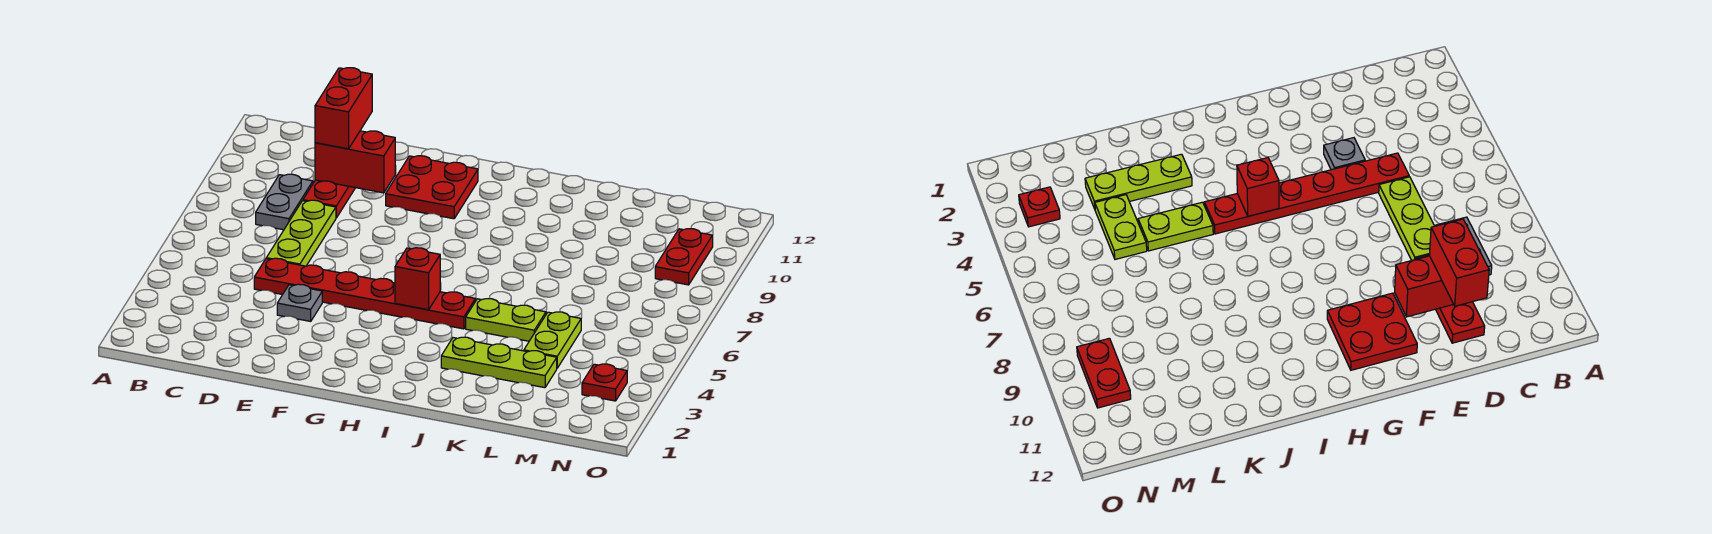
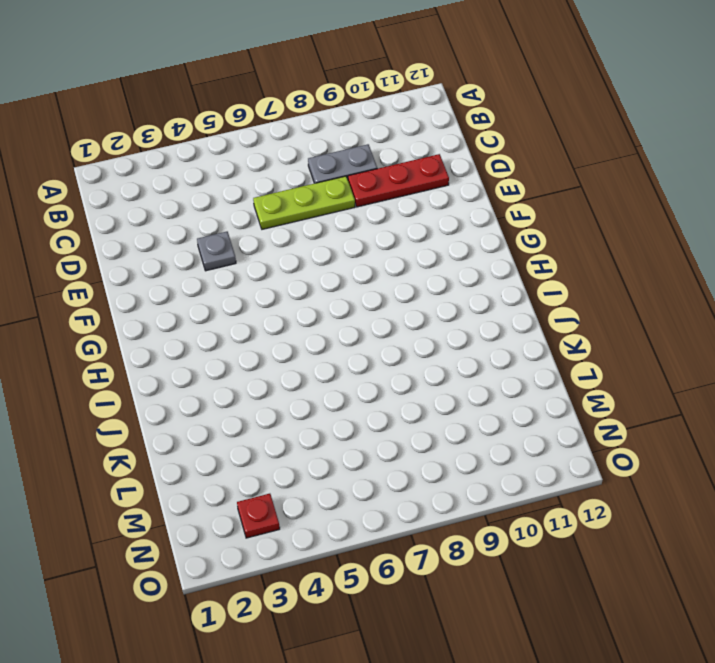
none -> red plate D5:I5 level 1
none -> red plate F10:G11 level 1
none -> lime plate J3:L3 level 1

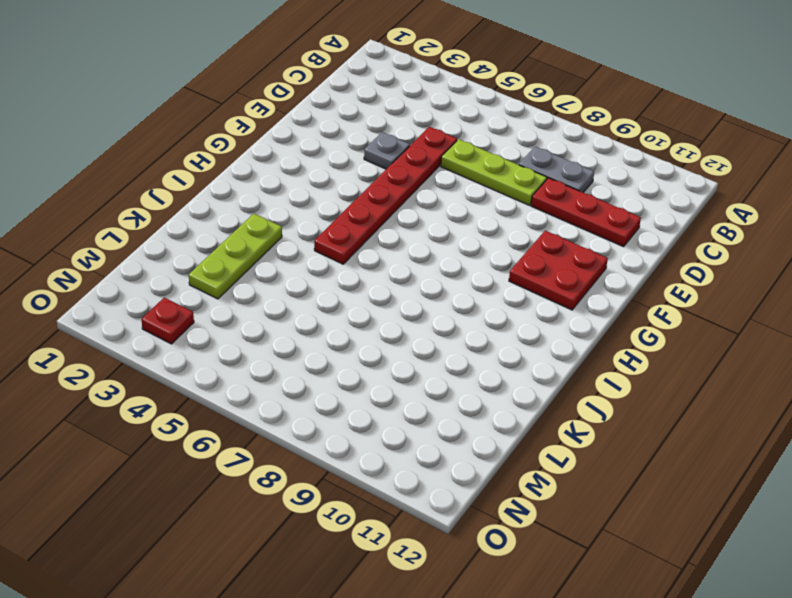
none -> lime plate J5:K5 level 1
none -> lime plate L4:L5 level 1
none -> red plate N9:N10 level 1

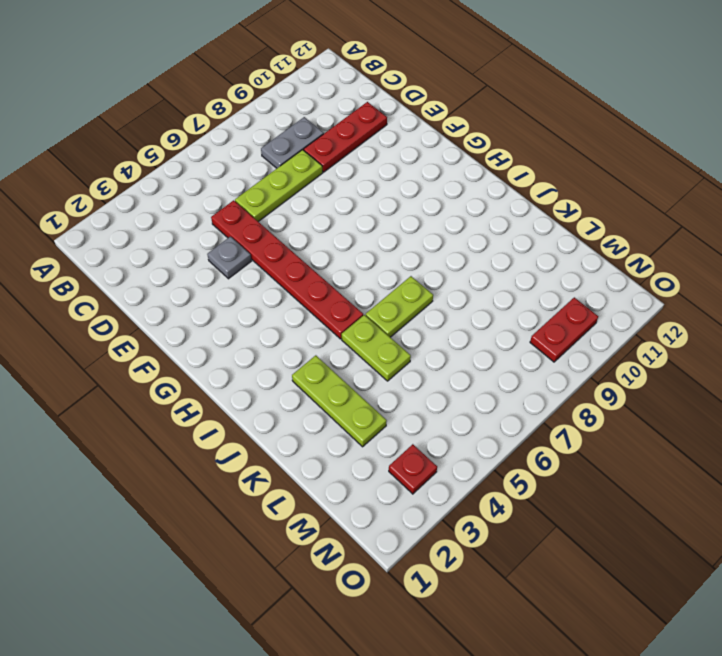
lime plate J6:J7 level 1 -> lime plate L4:L5 level 1
none -> red plate F10:G11 level 1
none -> red brick D10:E10 level 2
none -> red brick H5 level 2

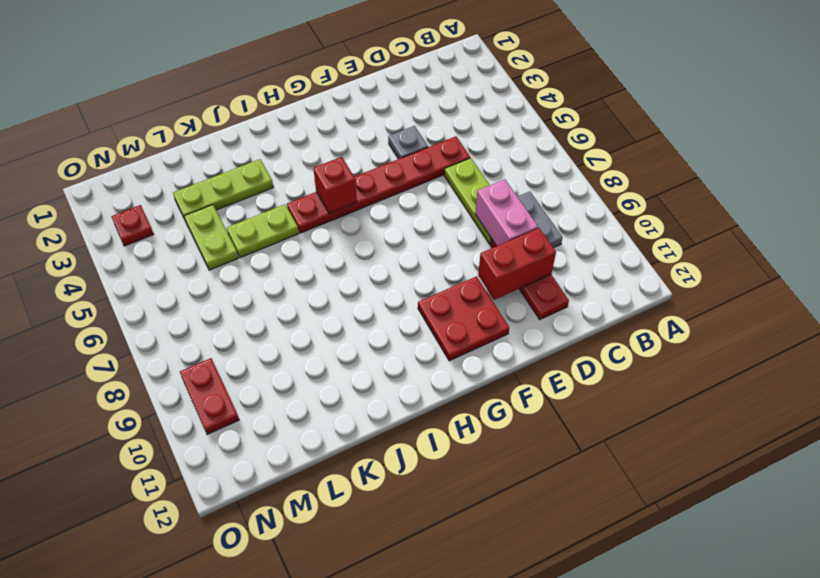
pink brick D8:D9 level 2 -> none
none -> red brick D10:D11 level 3

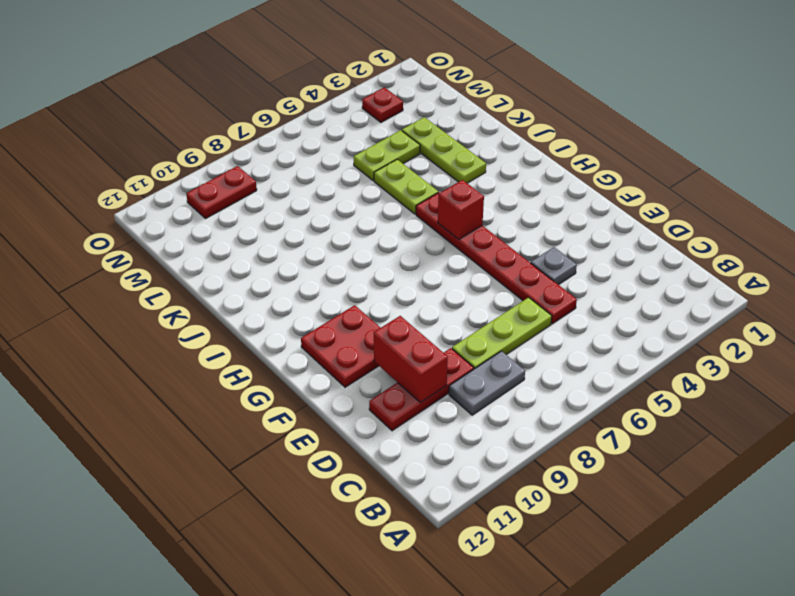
none -> red brick D10:D11 level 3

